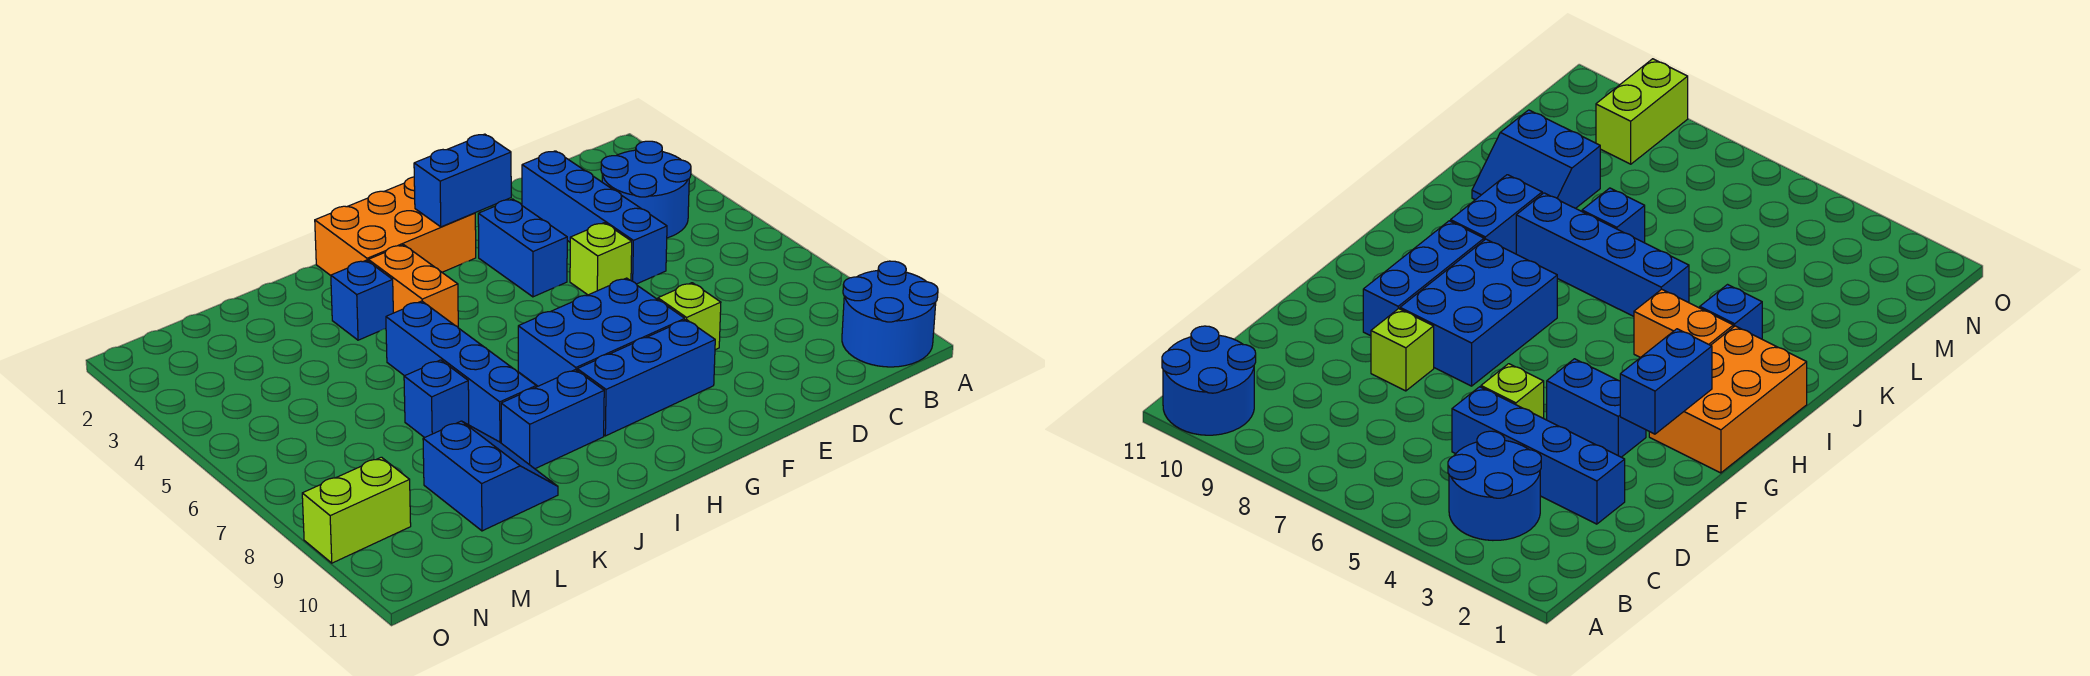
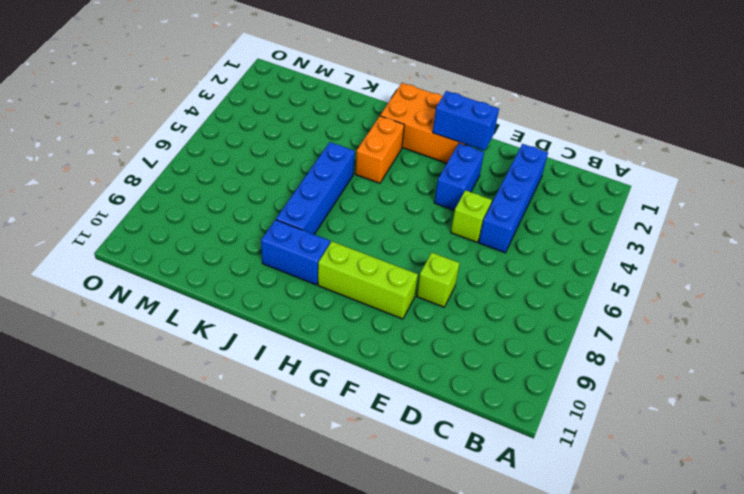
lime brick F9:H9 level 1 -> blue brick F9:H9 level 1
none -> blue round brick A10:B11 level 1
none -> blue round brick B3:C4 level 1
none -> blue brick F7:H8 level 1

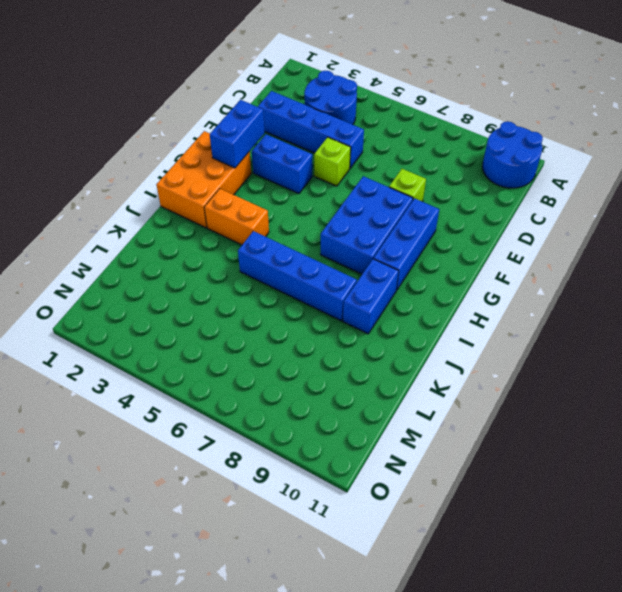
none -> blue brick J3 level 1
none -> blue brick K7 level 1
none -> blue slope K9:L10 level 1 top L

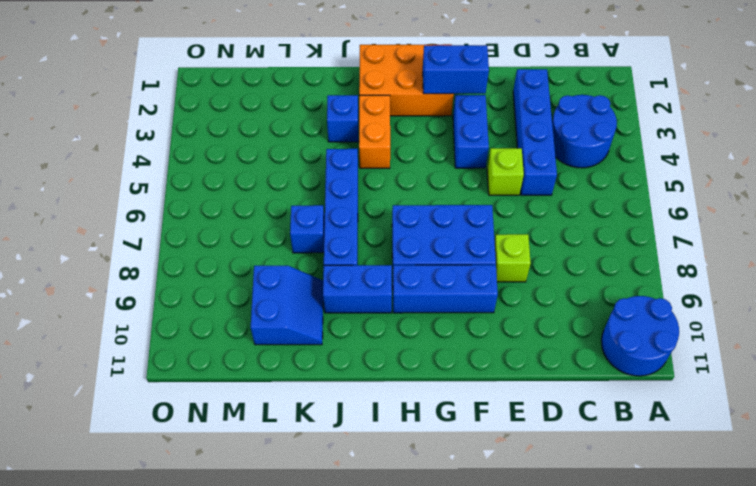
none -> lime brick N9:O9 level 1

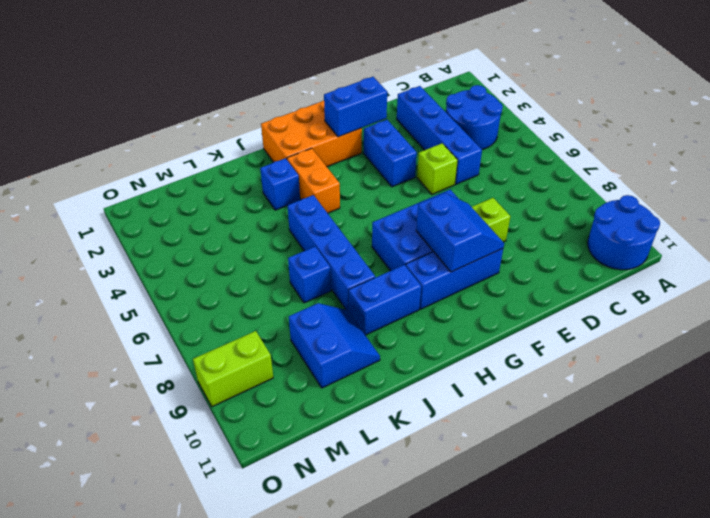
blue slope F8:G9 level 2 top G -> none

